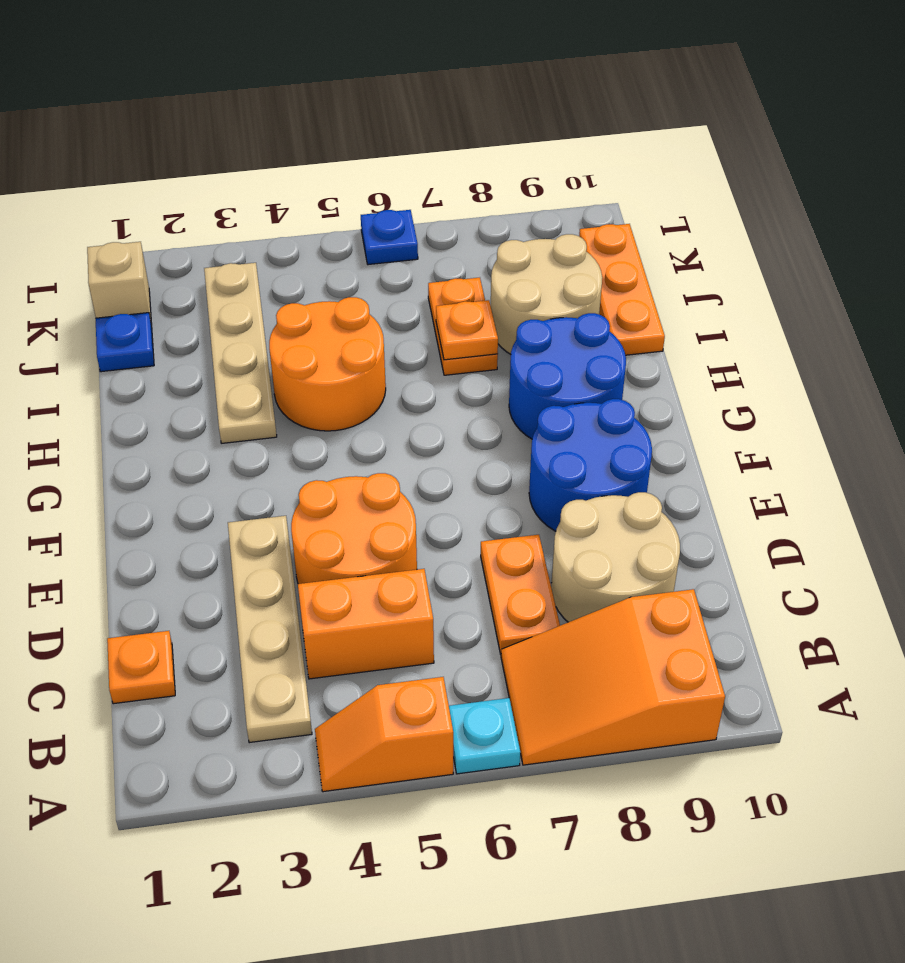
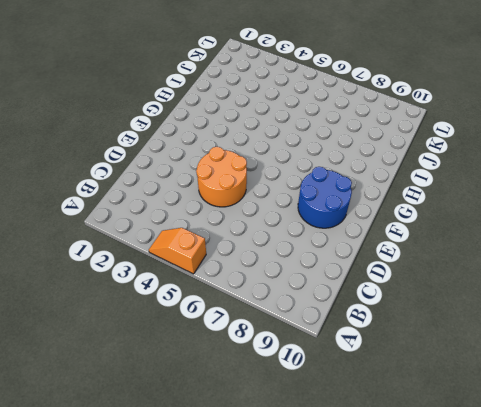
none -> cyan plate A6 level 1
none -> orange slope A7:B9 level 1 top 9
none -> tan plate B3:E3 level 1

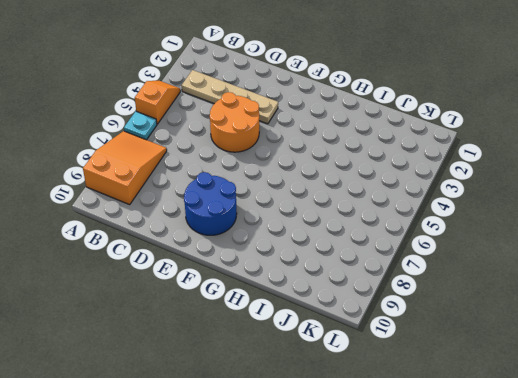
none -> orange plate C1 level 1
none -> orange brick C4:C5 level 1
none -> orange plate C7:D7 level 1

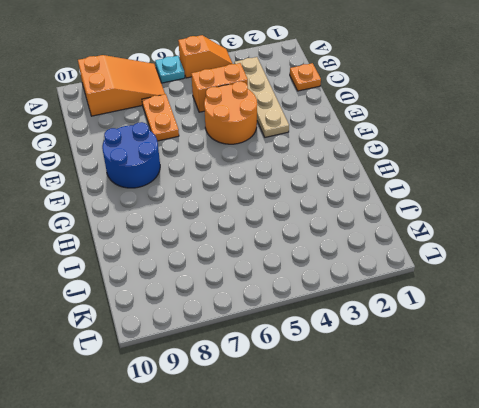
none -> tan round brick C8:D9 level 1
none -> blue round brick G8:H9 level 1
none -> tan plate H3:K3 level 1

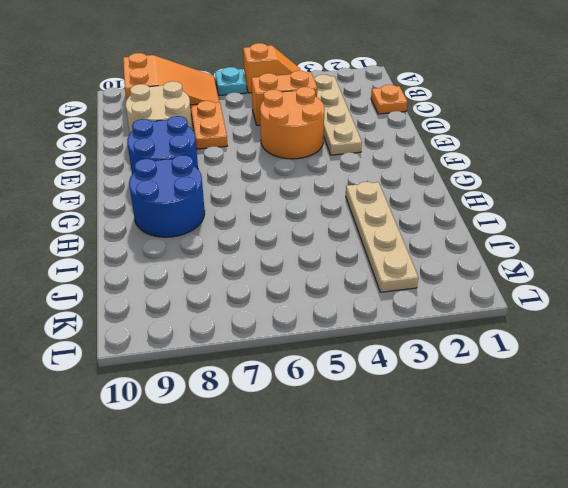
none -> orange round brick H4:I5 level 1
none -> orange plate I7:J7 level 1
none -> tan round brick I8:J9 level 1

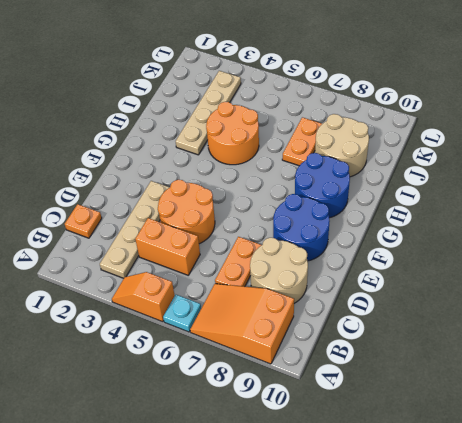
none -> orange plate I10:K10 level 1
none -> blue plate J1 level 1
none -> tan brick K1 level 1

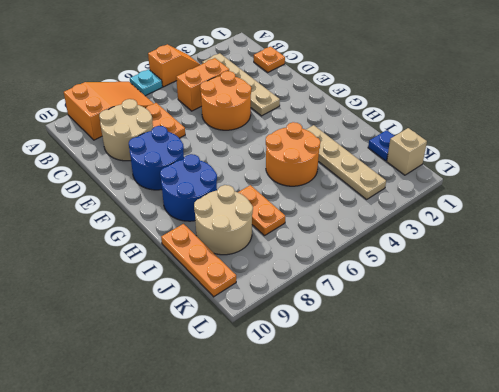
none -> blue plate L6 level 1
none -> orange plate I7 level 2

